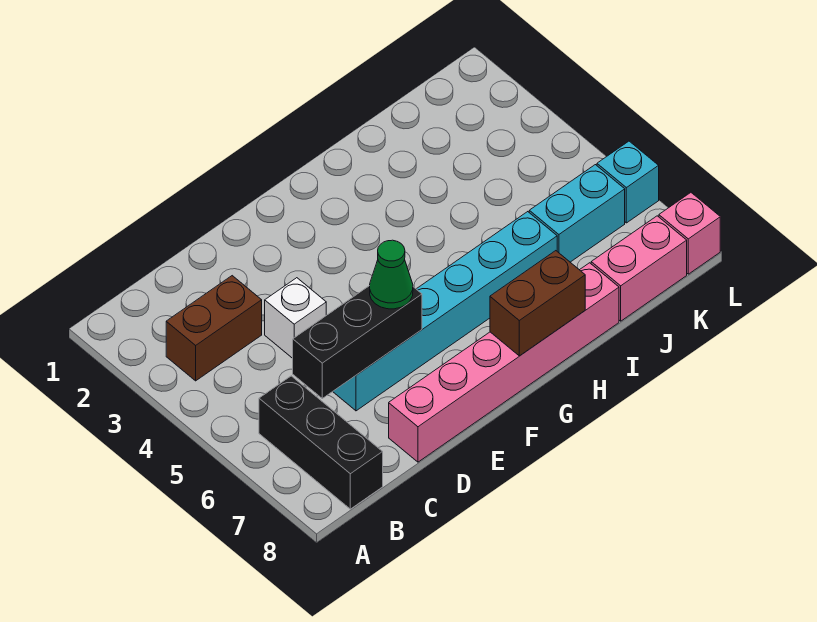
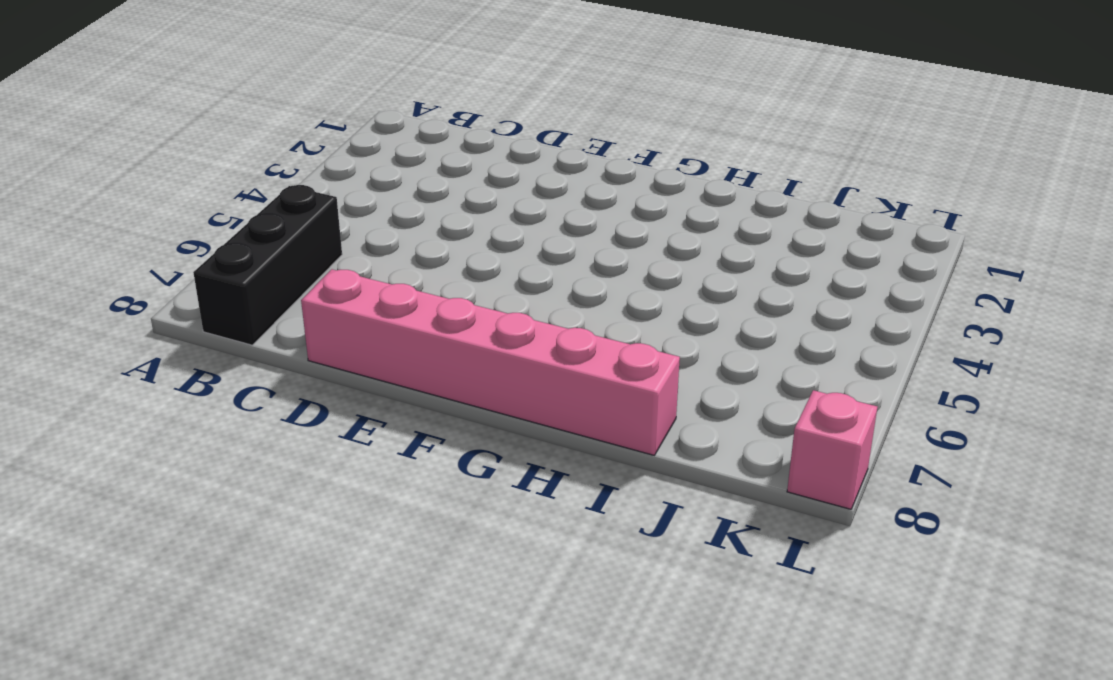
none -> brown brick B3:C3 level 1
none -> white brick D4 level 1
none -> cyan brick D6:I6 level 1

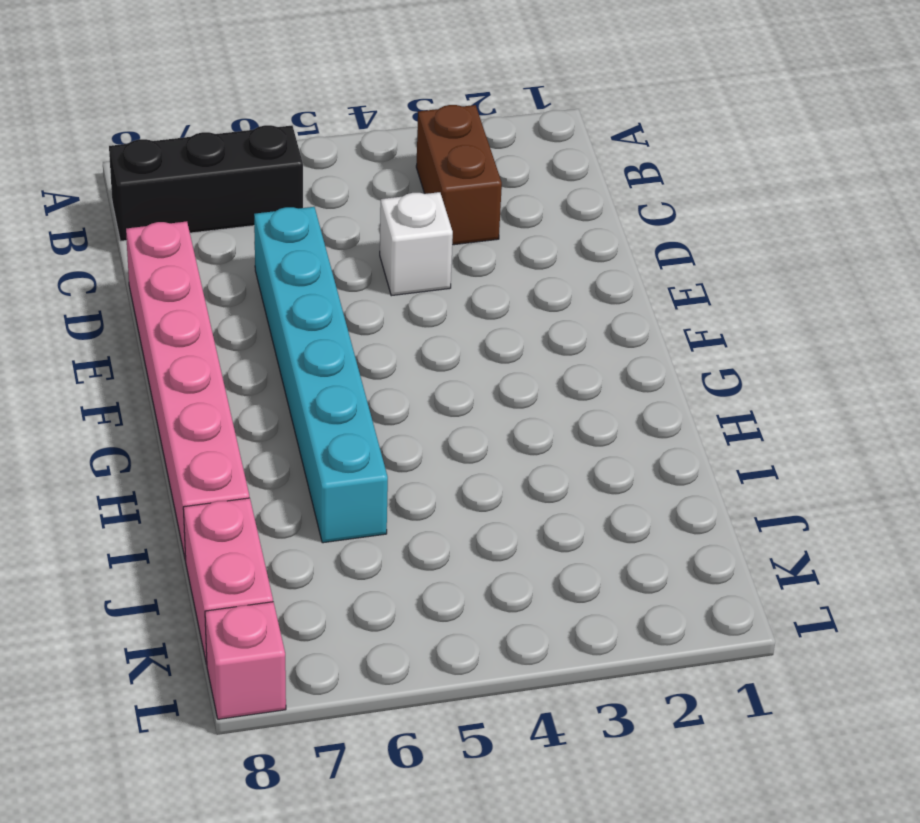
none -> cyan brick J6:K6 level 1
none -> cyan brick L6 level 1
none -> black brick C6:E6 level 2

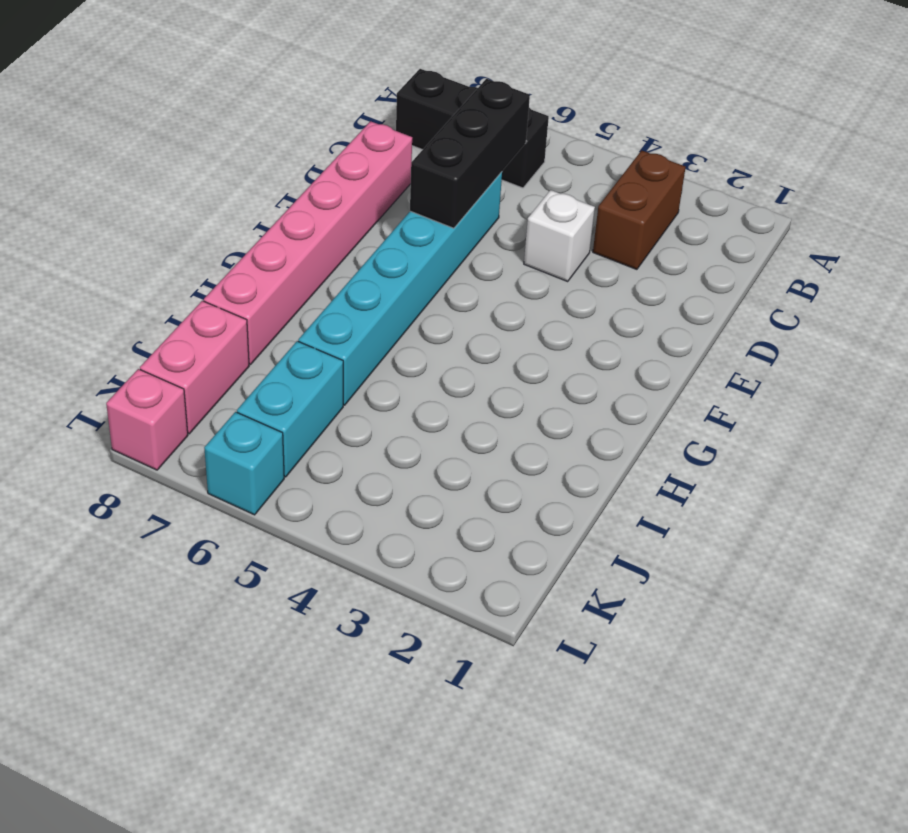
none -> brown brick G8:H8 level 2
none -> green cone E6 level 3

